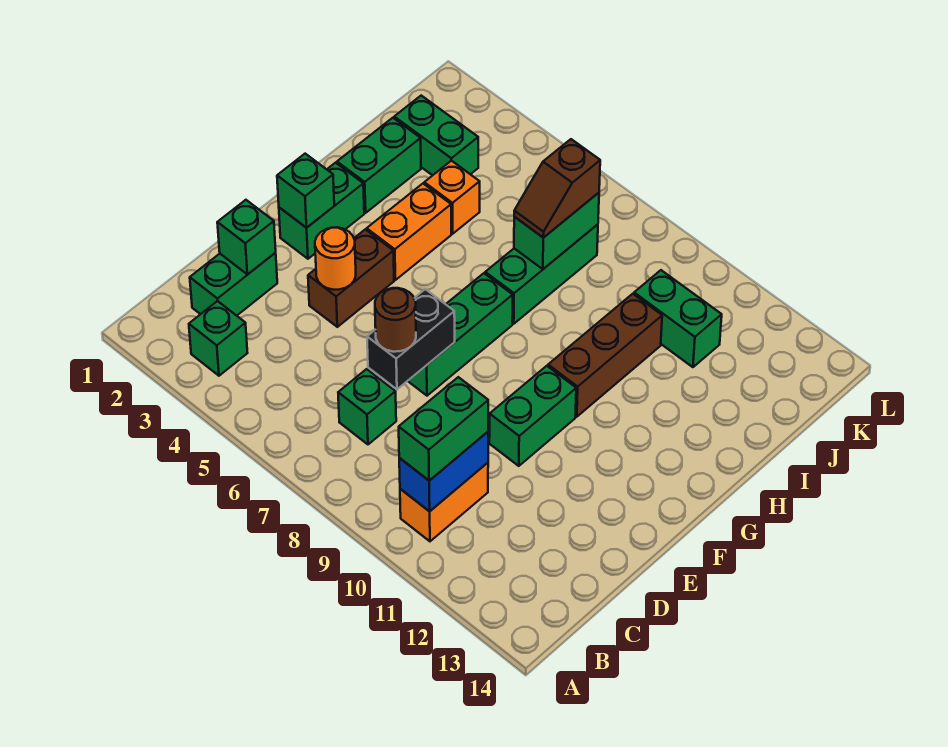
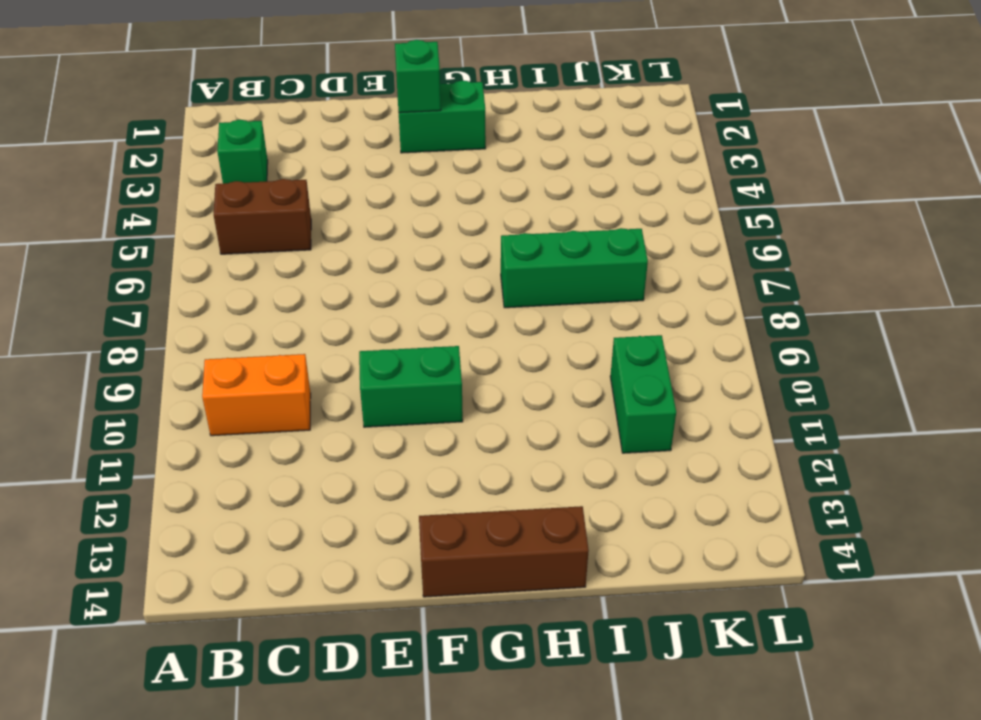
brown brick B5:C5 level 1 -> brown brick E4:F4 level 1
brown brick F14:H14 level 1 -> brown brick G10:I10 level 1
none -> green brick C2:D2 level 1
none -> green brick C7 level 1
none -> green brick E7:G7 level 1

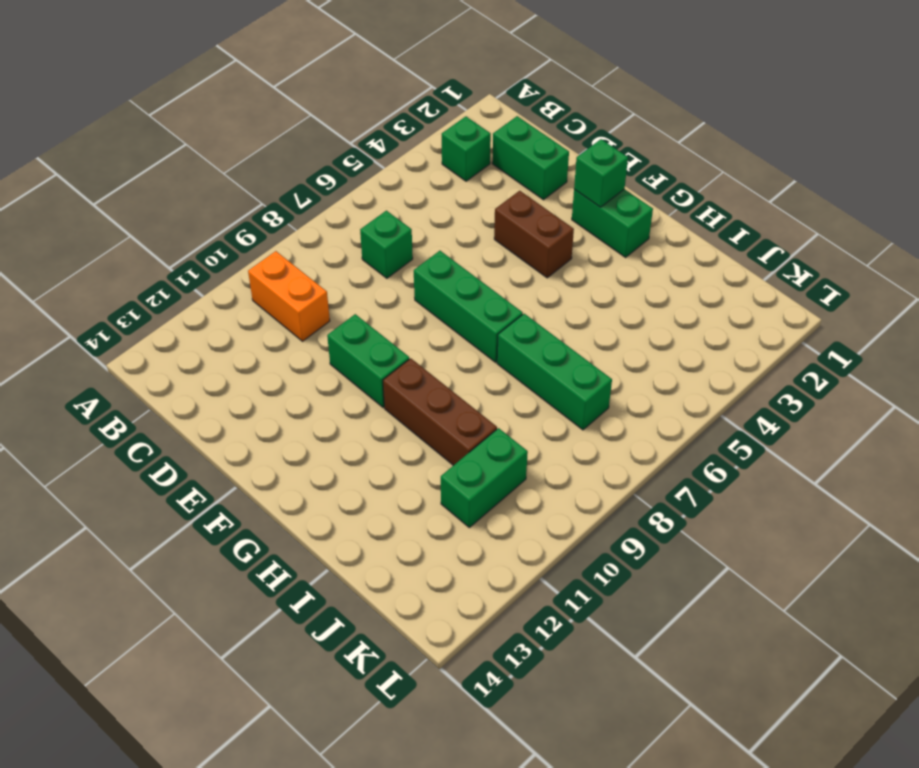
none -> orange brick G4:H4 level 1
none -> green brick H2:I2 level 1
none -> orange brick I4 level 1

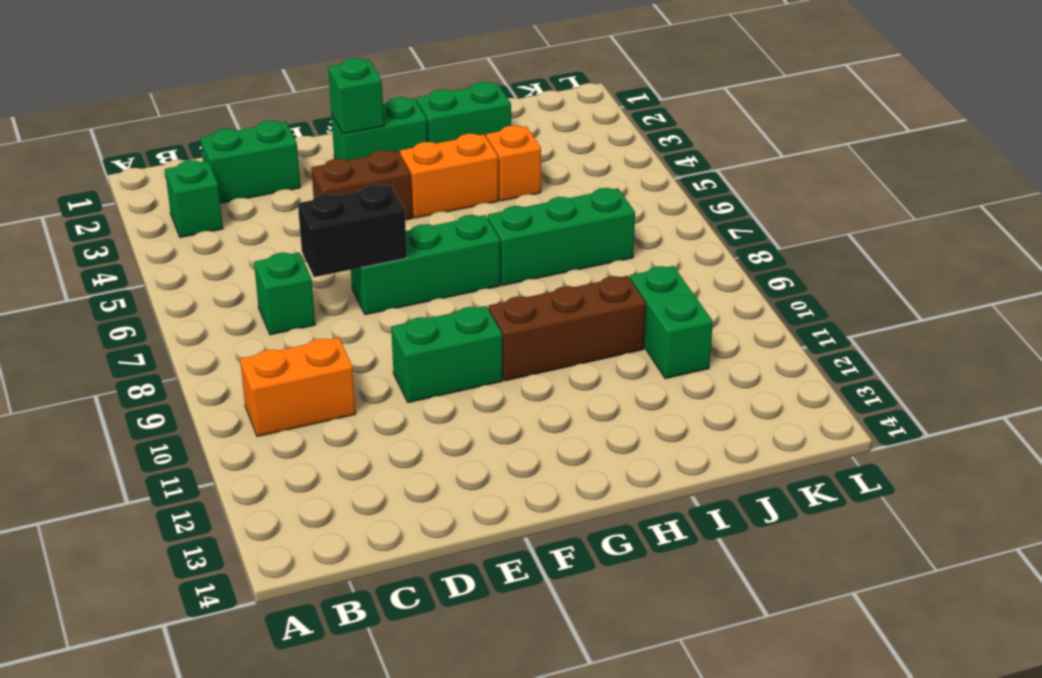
none -> green brick J2:J3 level 1
none -> blue brick B10:C10 level 2
none -> green brick D2 level 2

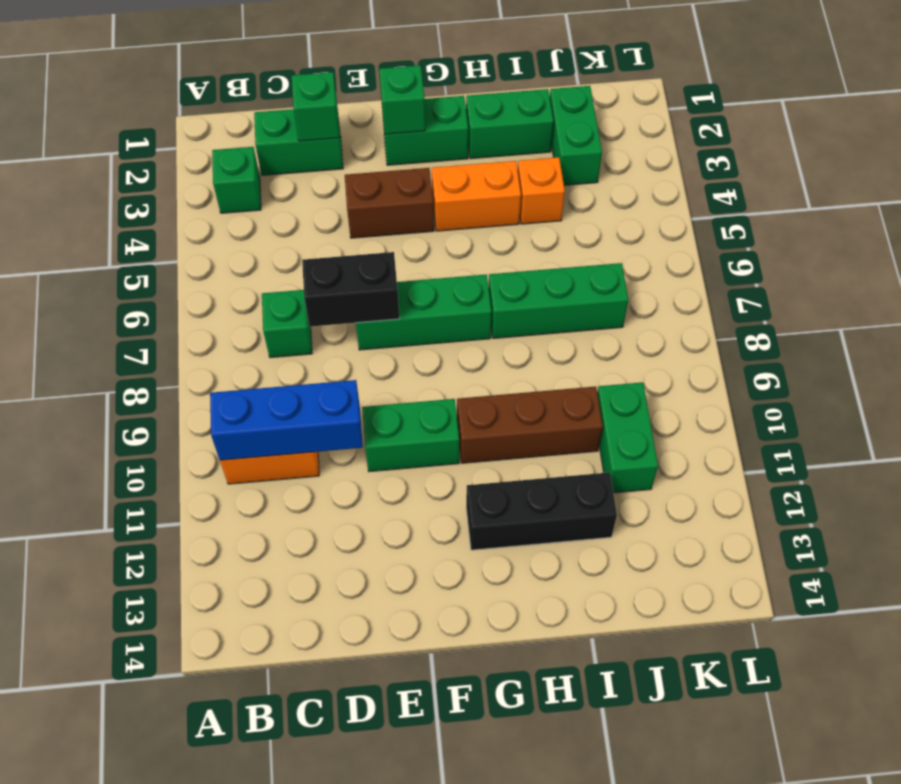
blue brick B10:D10 level 2 -> blue brick B10:C10 level 2
black brick G12:I12 level 1 -> none
none -> orange round brick E4 level 2
none -> green brick I7:J7 level 2
none -> green brick B10:C10 level 3

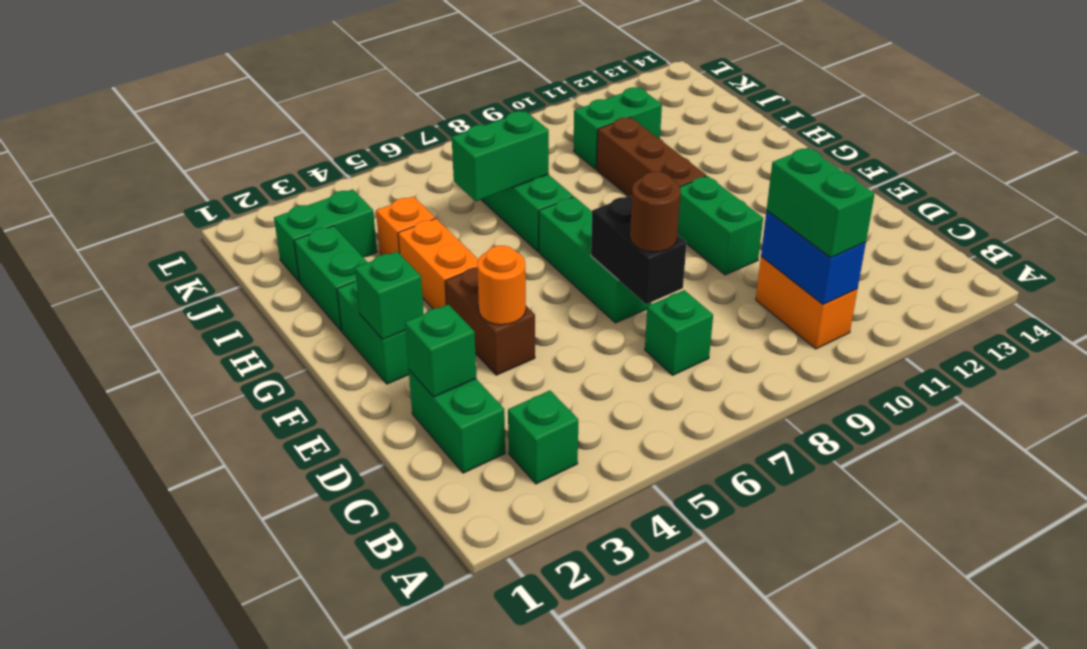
green brick I6:I7 level 2 -> green brick I7:J7 level 2
none -> brown slope I7:J7 level 3 top J

